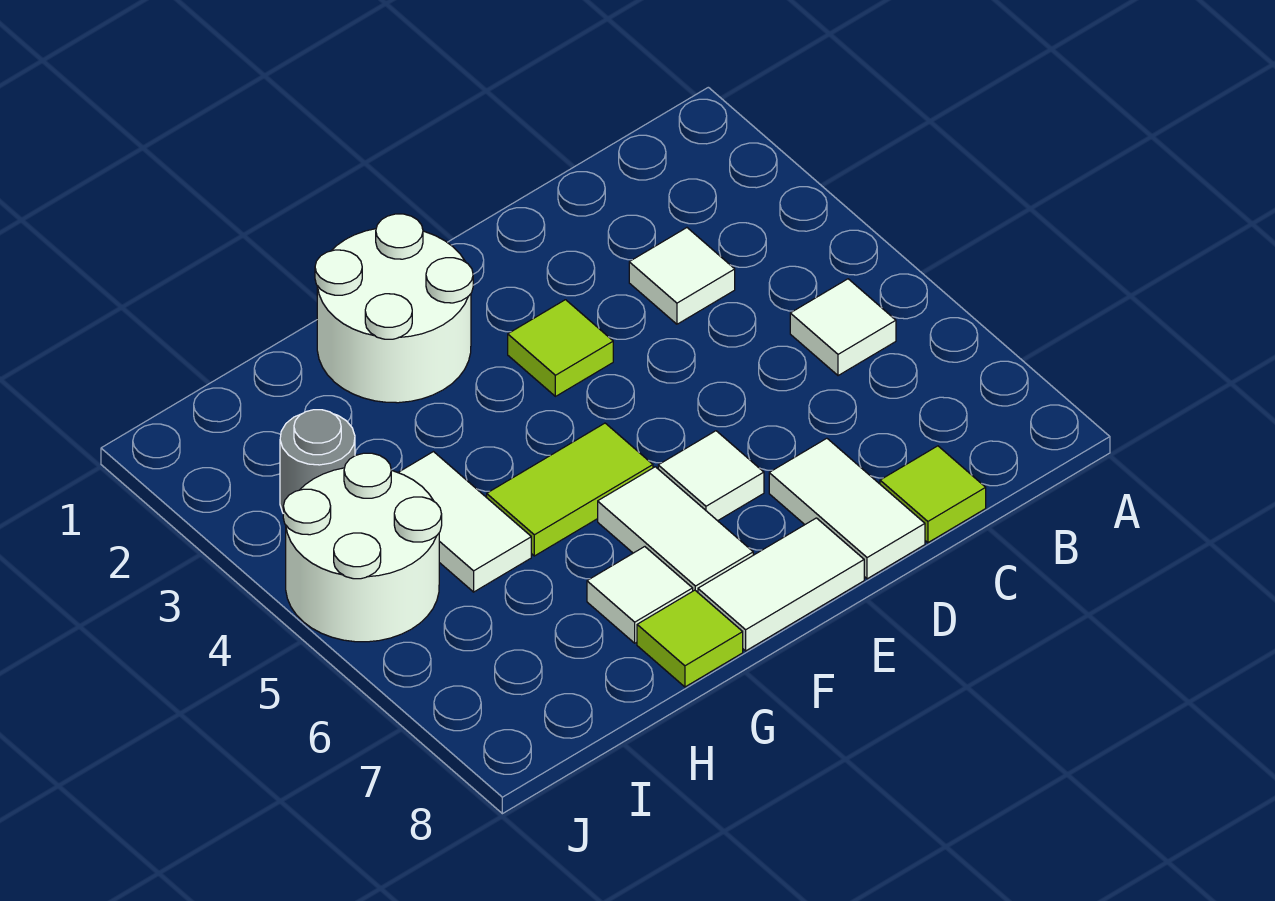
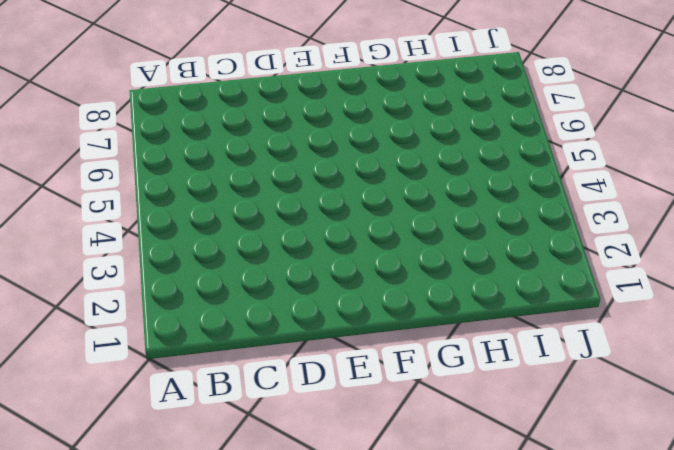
none -> white tile B5 level 1
none -> white tile C3 level 1
none -> lime tile C8 level 1

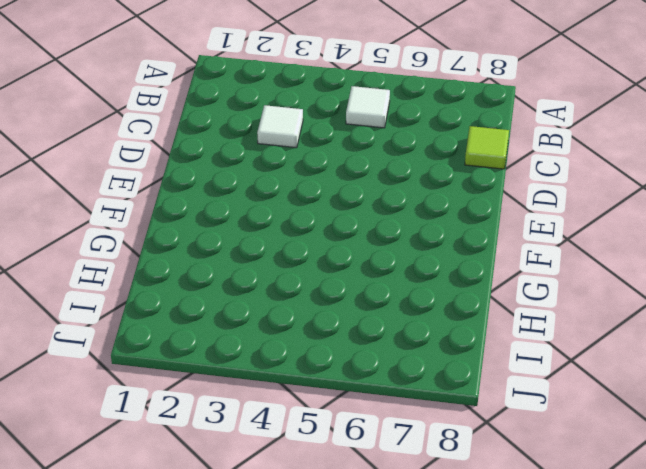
none -> white tile D7:D8 level 1
none -> lime tile E3 level 1
none -> white tile E6 level 1

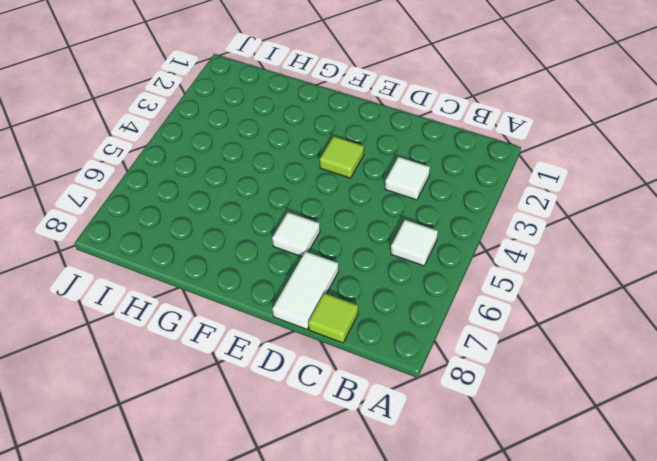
none -> white tile E8:F8 level 1
none -> white round brick F1:G2 level 1
none -> lime tile F5:G5 level 1

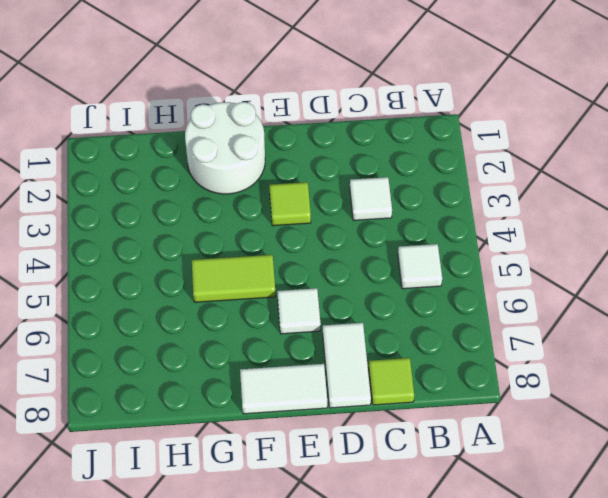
none -> white tile F6:F7 level 1
none -> white tile G7 level 1
none -> lime tile G8 level 1

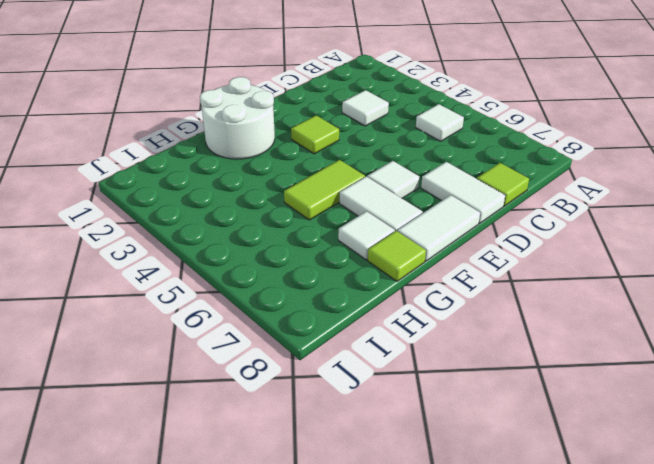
none -> white tile H4:H5 level 1
none -> grey round brick I3 level 1
none -> white round brick I4:J5 level 1

